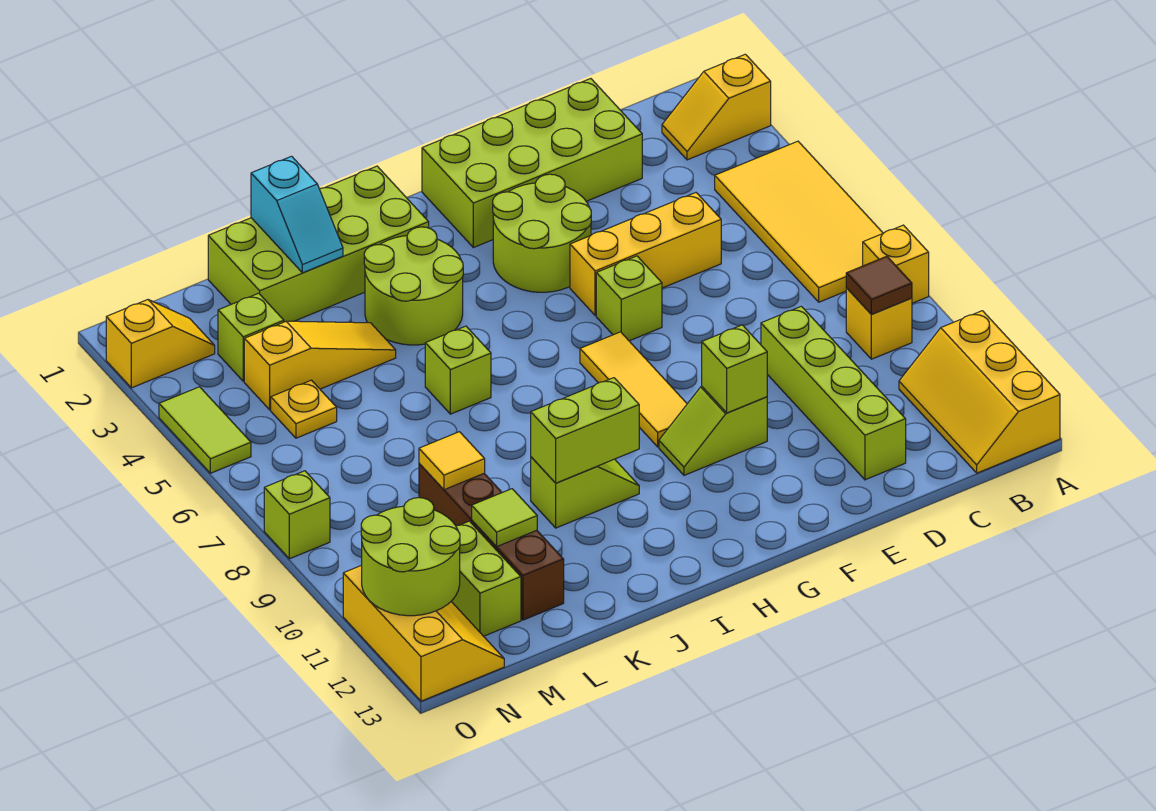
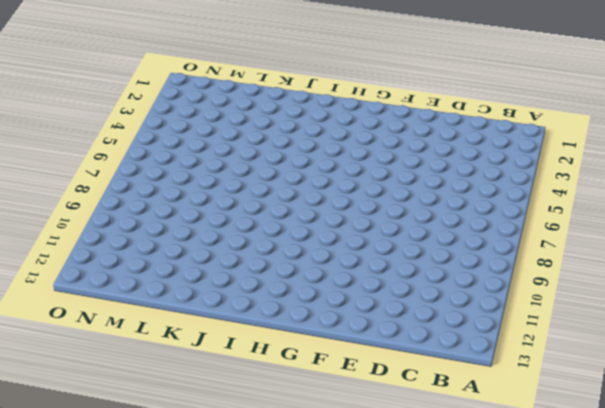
none -> yellow slope A2:B2 level 1 top A
none -> yellow tile A4:B7 level 1
none -> yellow brick A8 level 1
none -> yellow slope A11:B13 level 1 top A

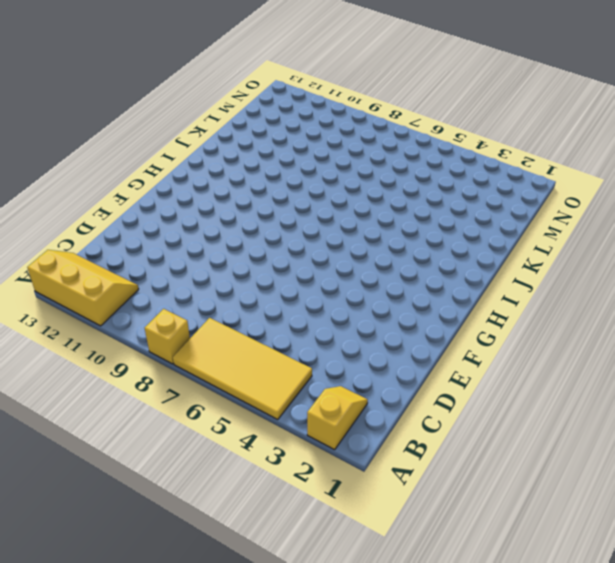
none -> yellow brick B9 level 1
none -> lime brick D1:G2 level 1
none -> yellow brick D5:F5 level 1
none -> lime brick D9:D12 level 1

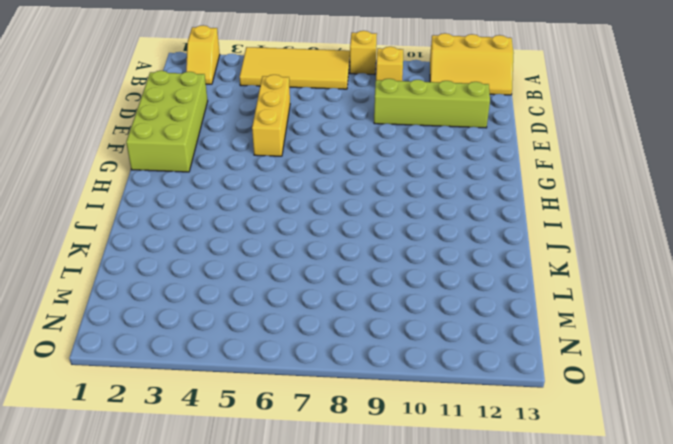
none -> lime round brick F3:G4 level 1
none -> lime brick F6 level 1
none -> lime slope F10:G10 level 1 top F
none -> yellow tile G7:G9 level 1

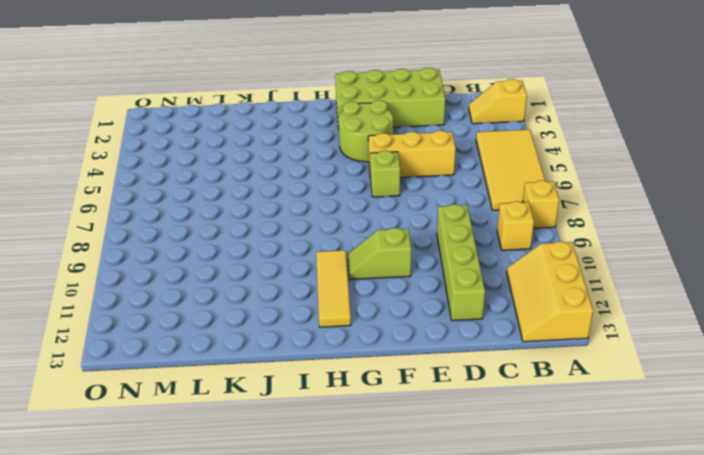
yellow tile H10:H12 level 1 -> yellow tile G7:G9 level 1
none -> lime brick I1:L2 level 1
none -> lime round brick I3:J4 level 1
none -> lime slope I10:J10 level 1 top J
none -> lime brick J6 level 1

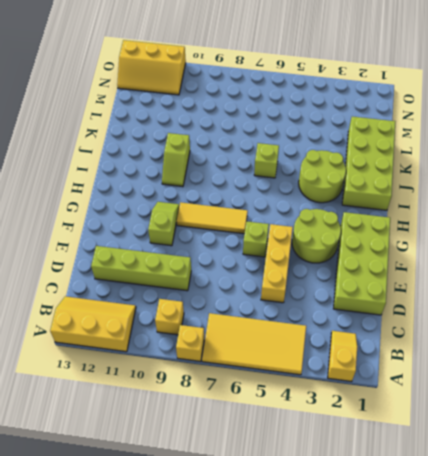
none -> yellow slope K4:M4 level 1 top M
none -> brown brick L9:L12 level 1
none -> lime brick M3 level 1
none -> yellow plate M5 level 1

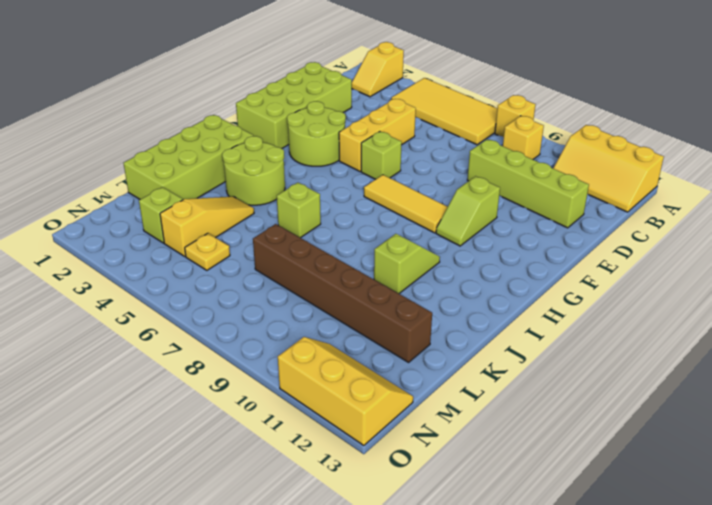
brown brick L7:L12 level 1 -> brown brick L9:L12 level 1
none -> lime brick M11:M12 level 1
none -> yellow slope N2:O2 level 1 top O
none -> lime tile O4:O5 level 1
none -> lime brick O8 level 1

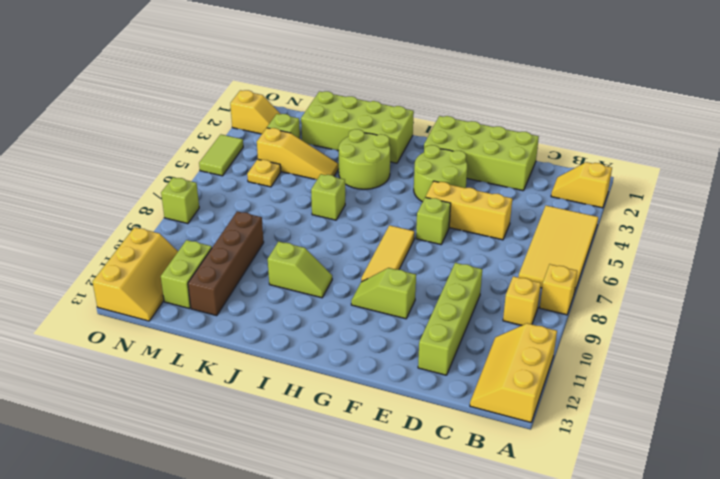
none -> brown tile B9 level 2
none -> lime brick F10 level 2
none -> lime brick I10:J10 level 2
none -> cyan slope K1:K2 level 2 top 1

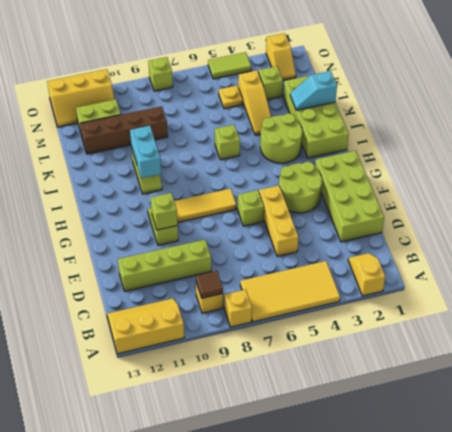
cyan brick I10:J10 level 2 -> lime brick I10:J10 level 2
none -> yellow tile L9 level 2
none -> lime tile L11 level 2
none -> lime round brick N11:O12 level 2

